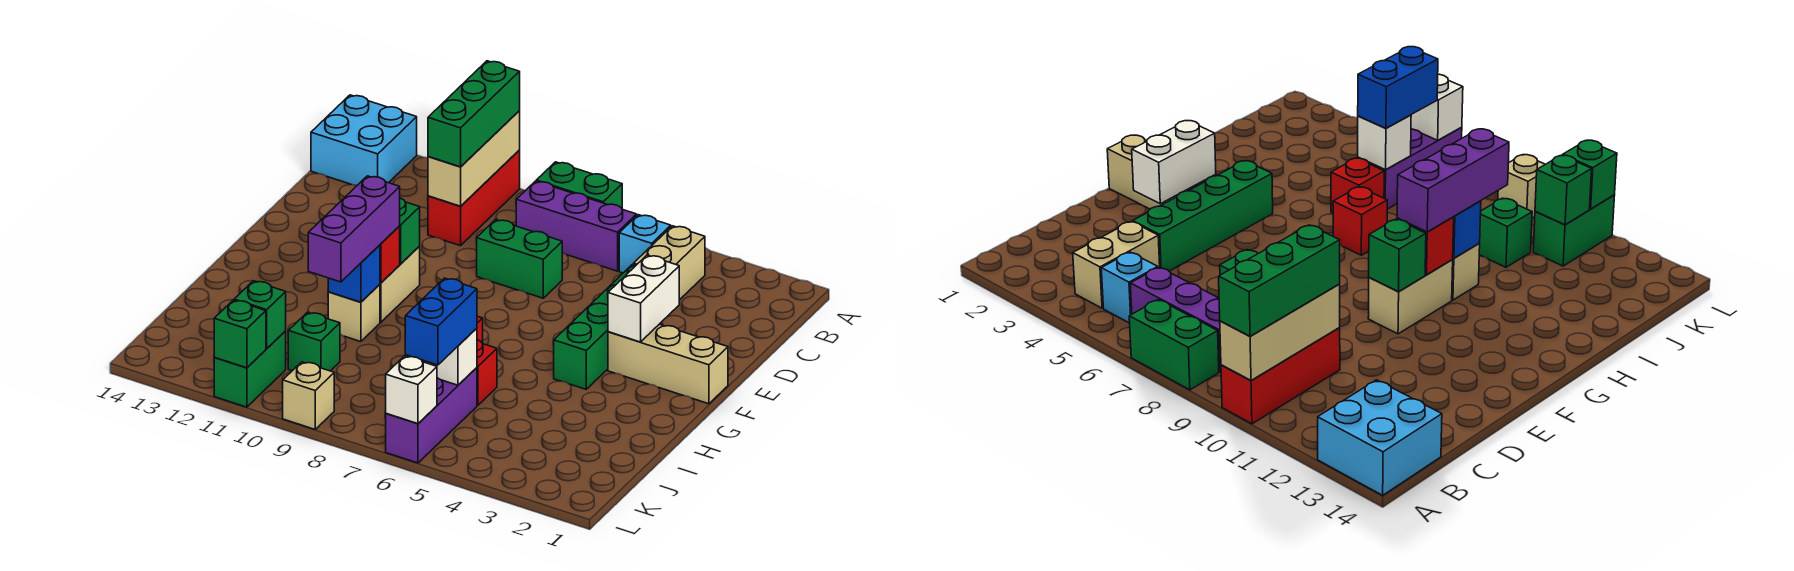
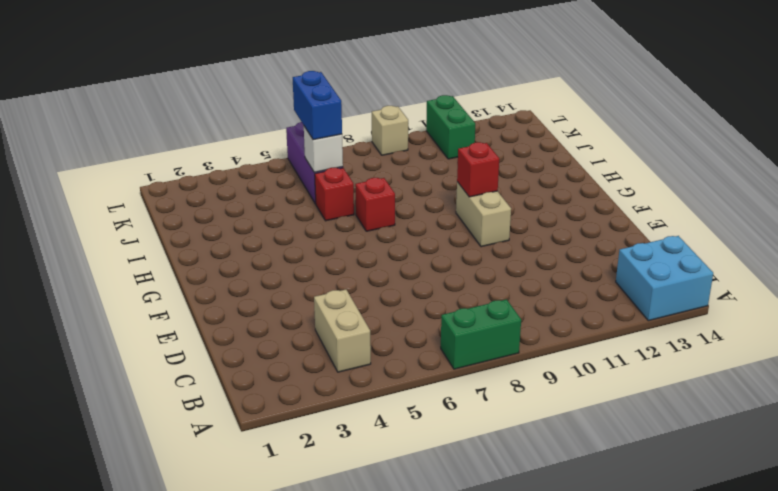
none -> red brick A10:C10 level 1
none -> cyan brick B5 level 1
none -> purple brick B6:B8 level 1

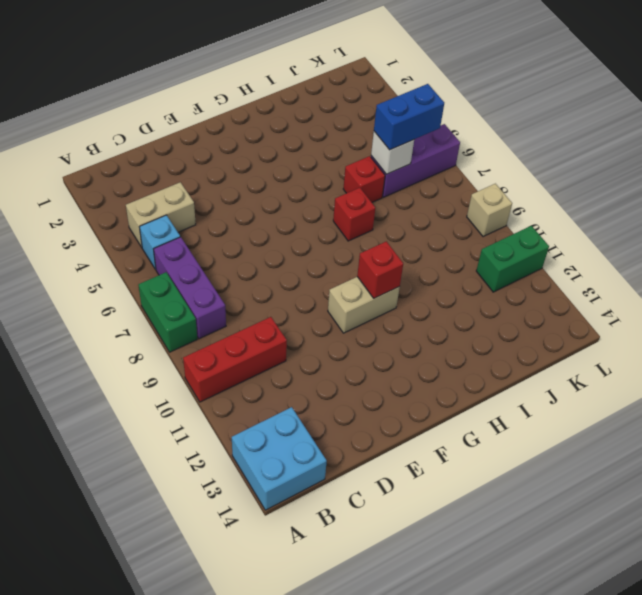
none -> green brick D4:G4 level 1
none -> green brick D7:D8 level 1
none -> tan brick F1:F3 level 1

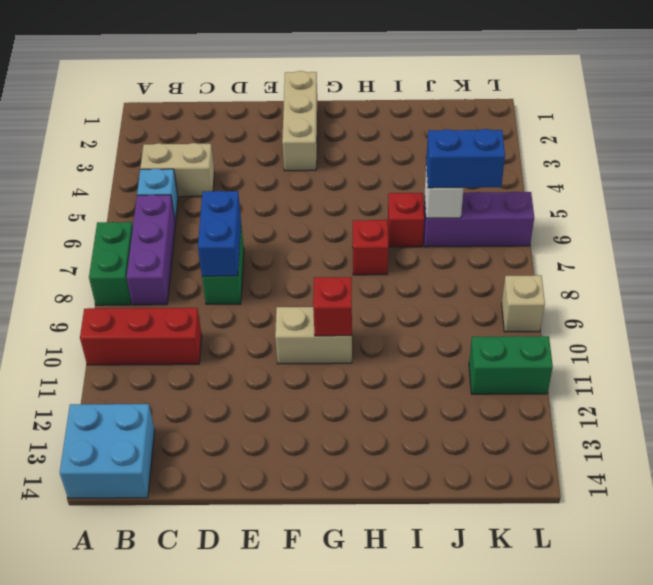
blue brick D7:D8 level 2 -> none
none -> green brick D4:G4 level 1
none -> tan brick H10 level 1
none -> green brick J10 level 1

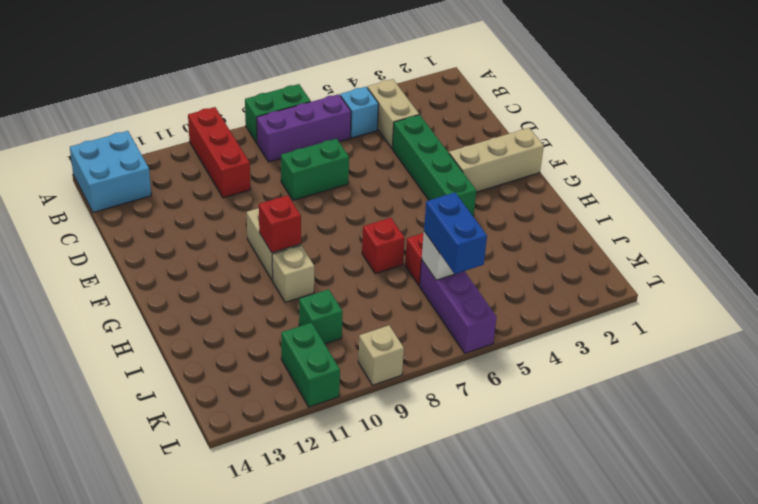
none -> tan brick A10:C10 level 2
none -> white brick E3:F3 level 2
none -> green brick F10 level 2

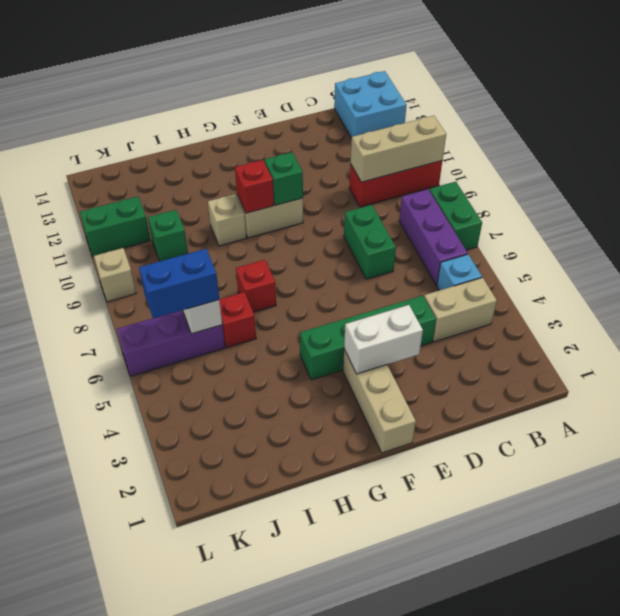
none -> blue brick H10 level 2
none -> green brick K11 level 2
none -> white brick L6 level 2

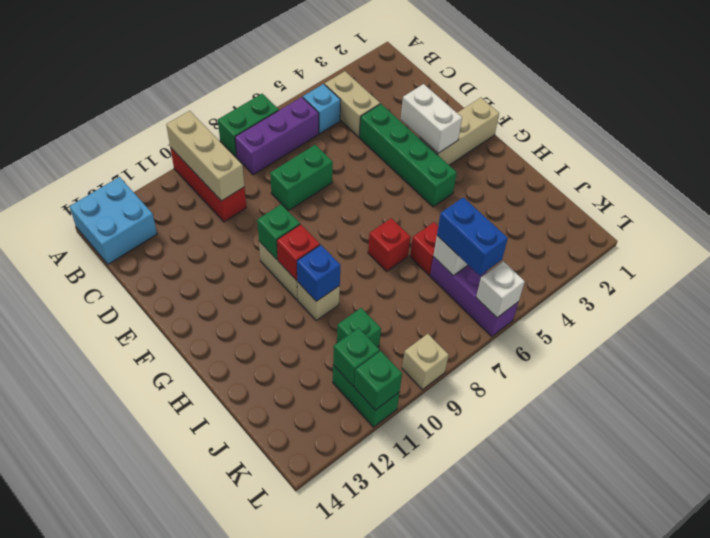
none -> green brick A10:C10 level 3
none -> purple brick G10:I10 level 3

